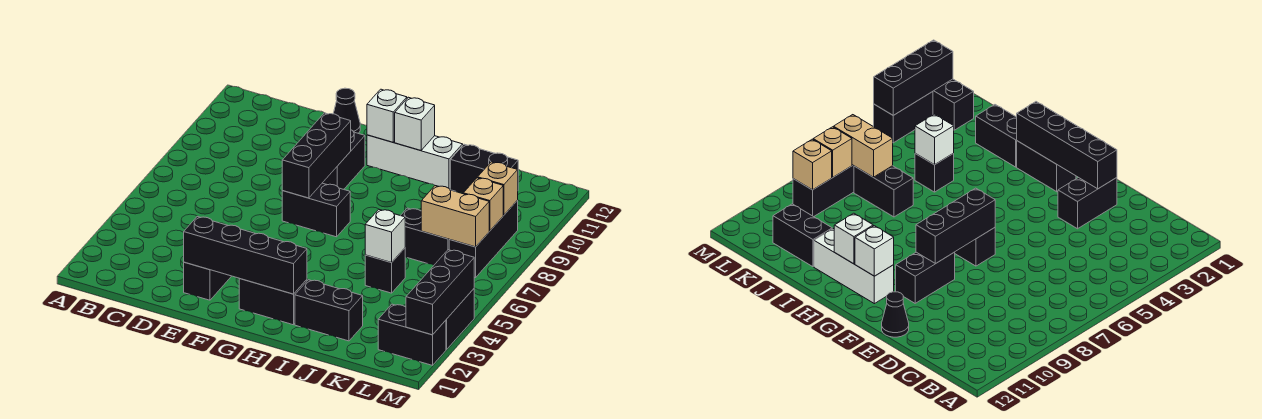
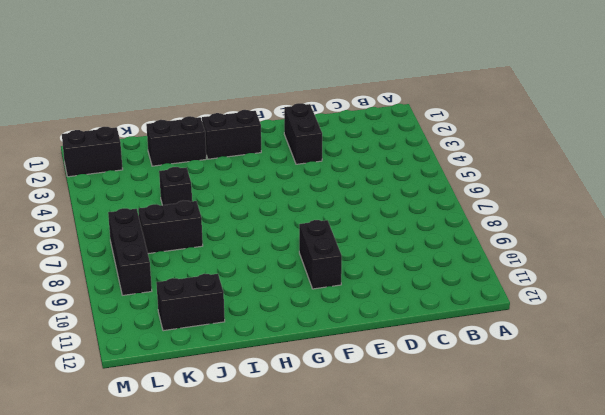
none -> black cone E12 level 1
none -> black brick F7:G7 level 1
none -> white brick G11:I11 level 1

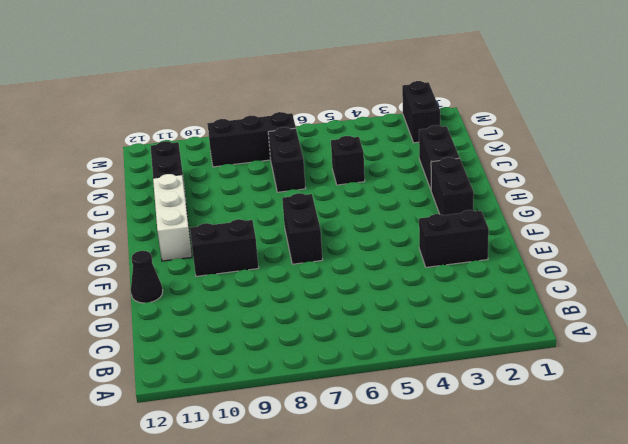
none -> black brick M3:M4 level 1
none -> black brick E2:H2 level 2
none -> black brick F7:F9 level 2

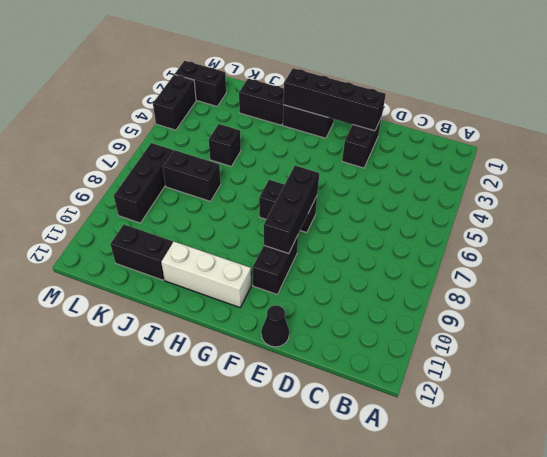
none -> white brick G11 level 2
none -> white brick H11 level 2
none -> white brick J5 level 2

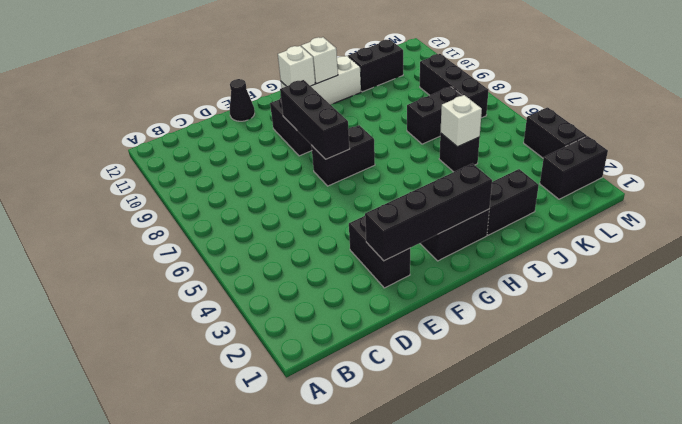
none -> tan brick K7:L7 level 2
none -> tan brick L8 level 2
none -> tan brick L9 level 2

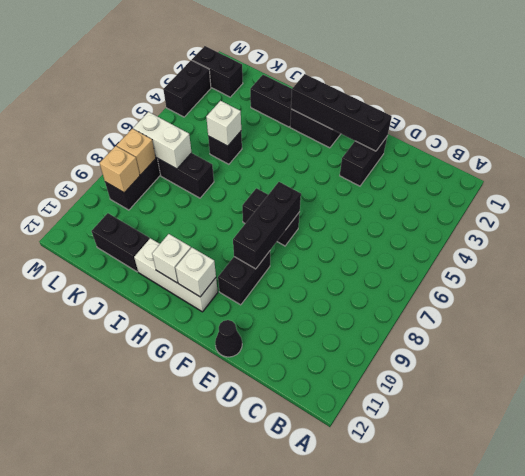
white brick K7:L7 level 2 -> tan brick K7:L7 level 2
none -> black brick M2:M4 level 2

